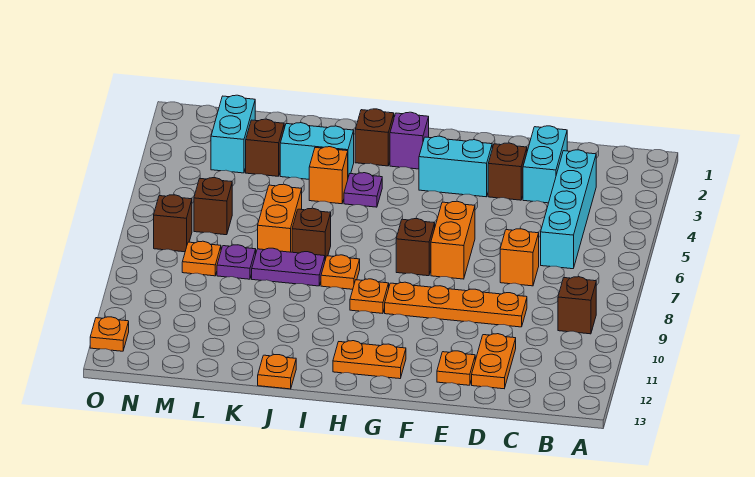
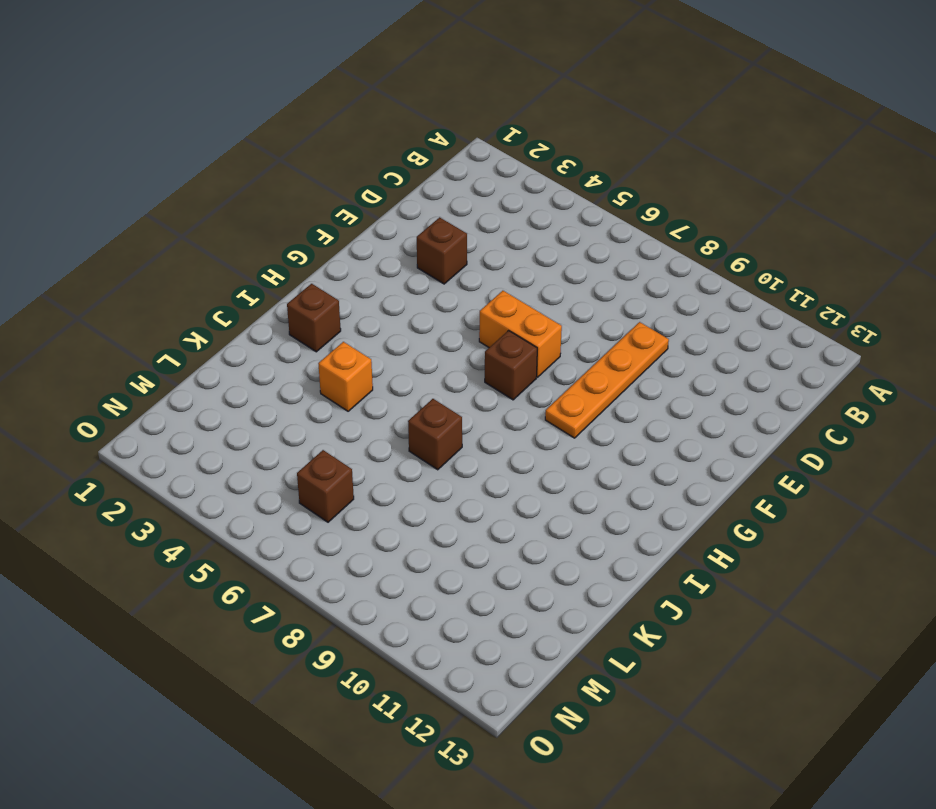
none -> brown brick B9 level 1
none -> cyan brick C3:C6 level 1
none -> cyan brick D2:D3 level 1
none -> orange brick D7 level 1

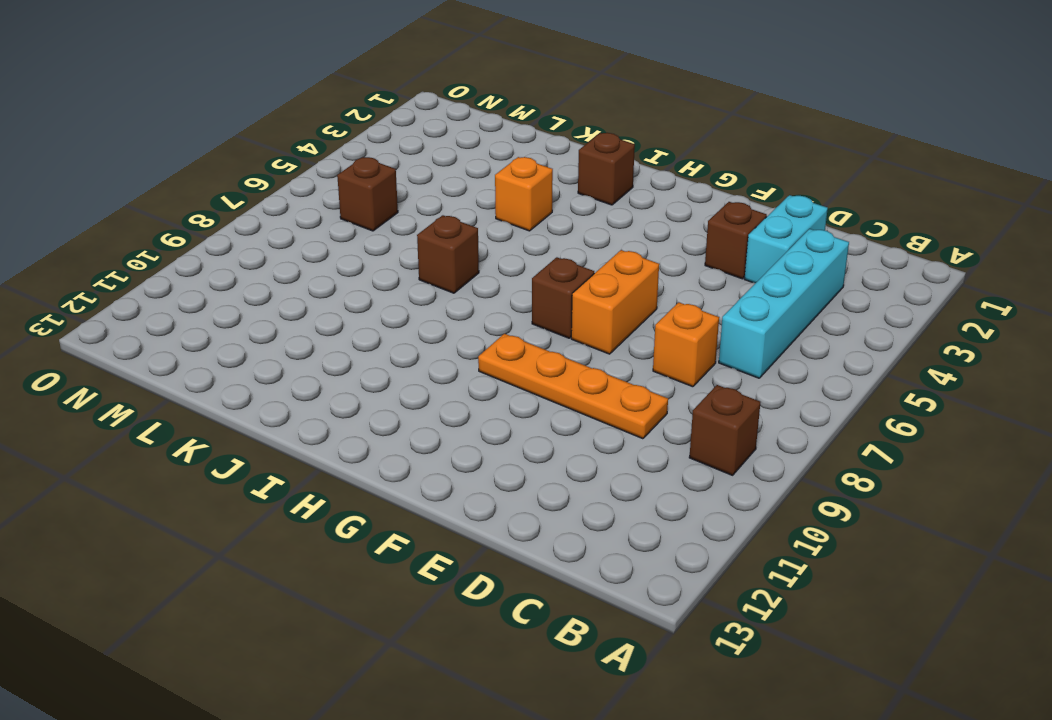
none -> orange plate D11:D12 level 1
none -> orange plate E12 level 1
none -> cyan brick F3:G3 level 1
none -> orange plate G12:H12 level 1

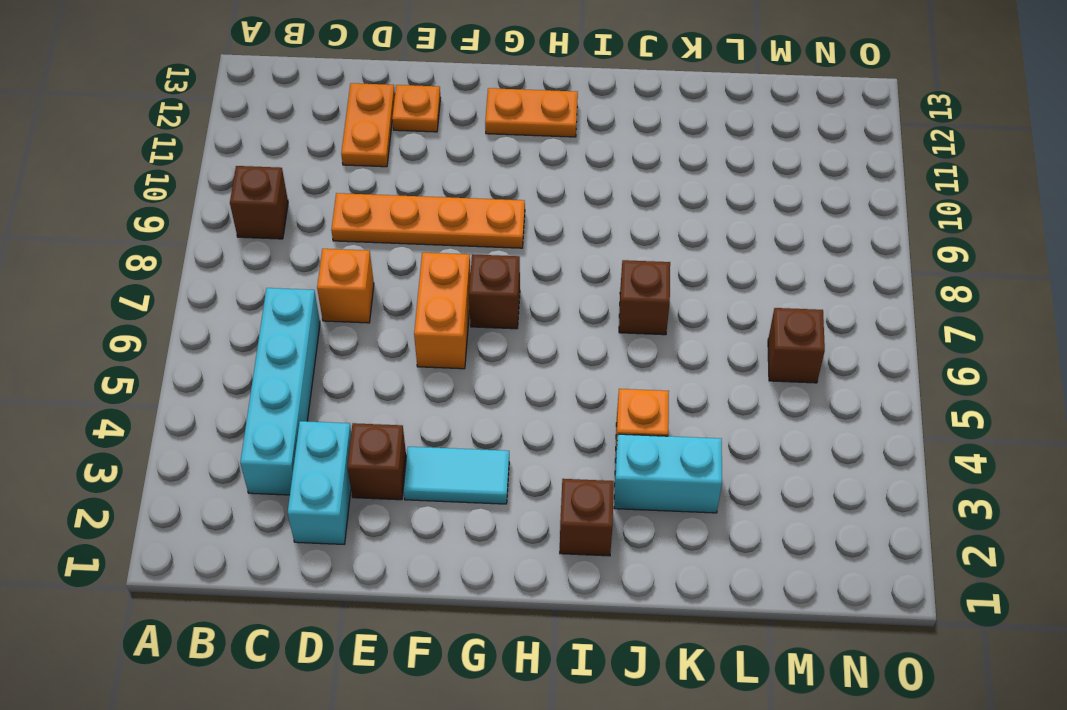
cyan tile F3:G3 level 1 -> cyan brick F3:G3 level 1
none -> purple brick H2 level 1
none -> orange plate H9 level 1
none -> purple plate I4 level 1
none -> orange plate I8 level 1

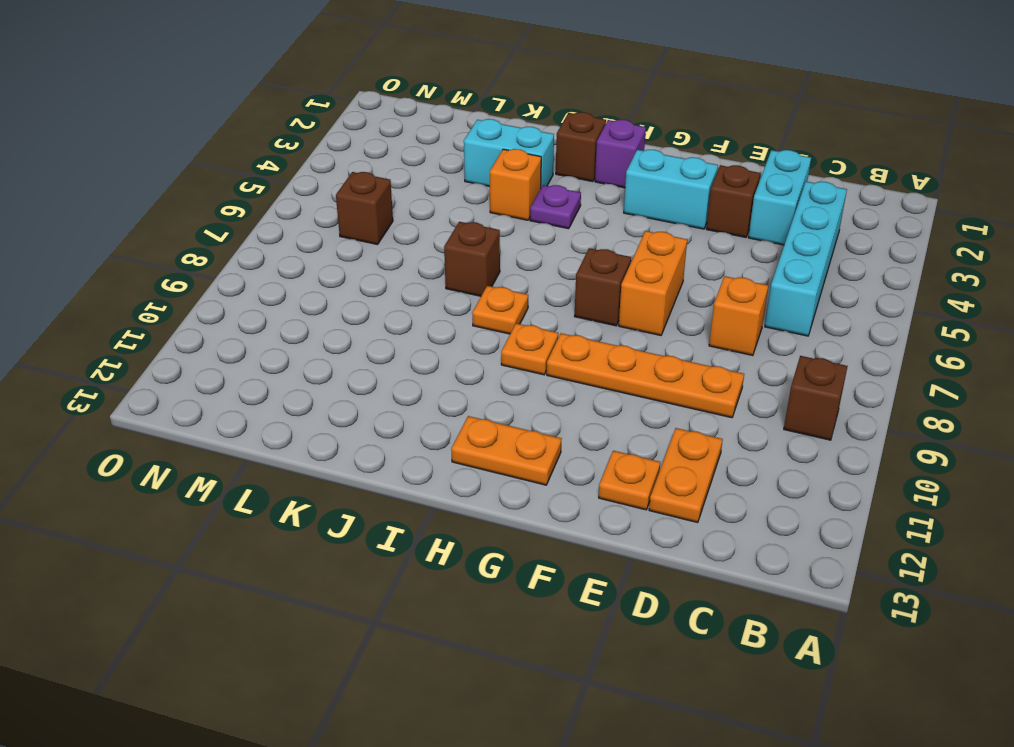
none -> purple plate J8:K8 level 1
none -> orange plate J13 level 1
none -> orange brick K6:K7 level 1
none -> brown brick L3 level 1

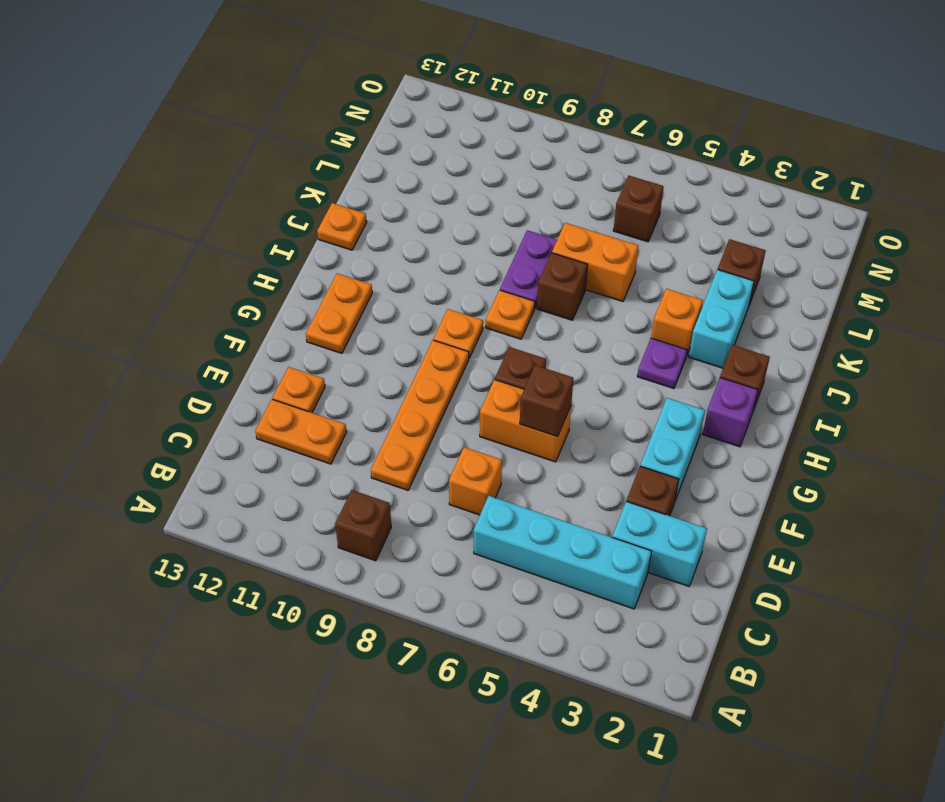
brown brick F6 level 2 -> brown brick N7 level 1
none -> purple plate L8 level 1
none -> cyan brick M2:M3 level 1
none -> orange plate M8 level 1
none -> orange plate O12 level 1

